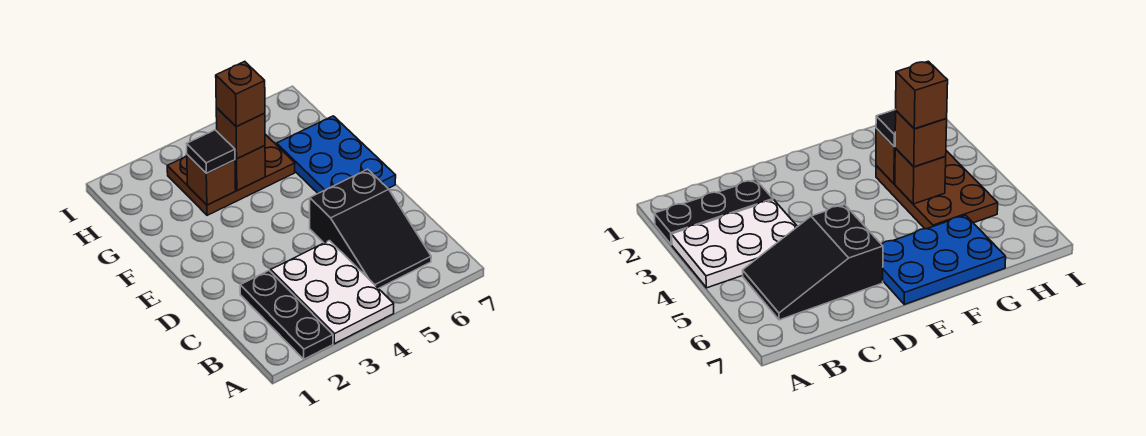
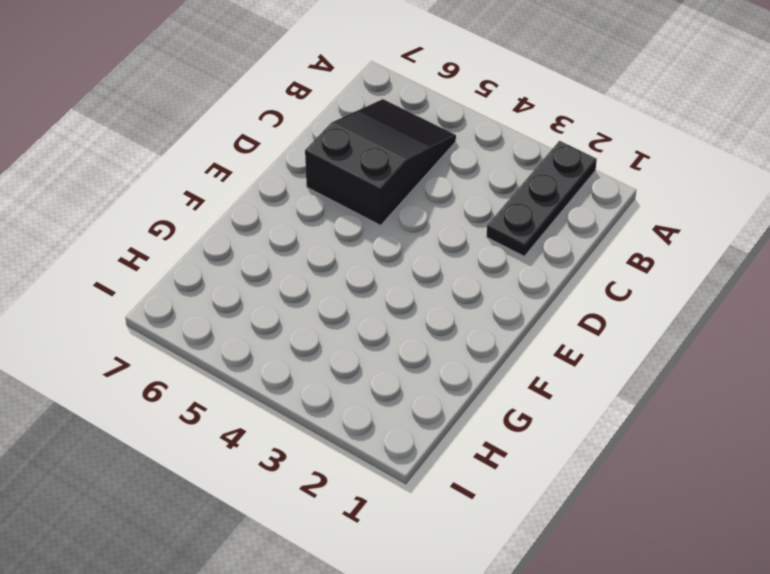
none -> white plate A3:C4 level 1
none -> blue plate E6:G7 level 1

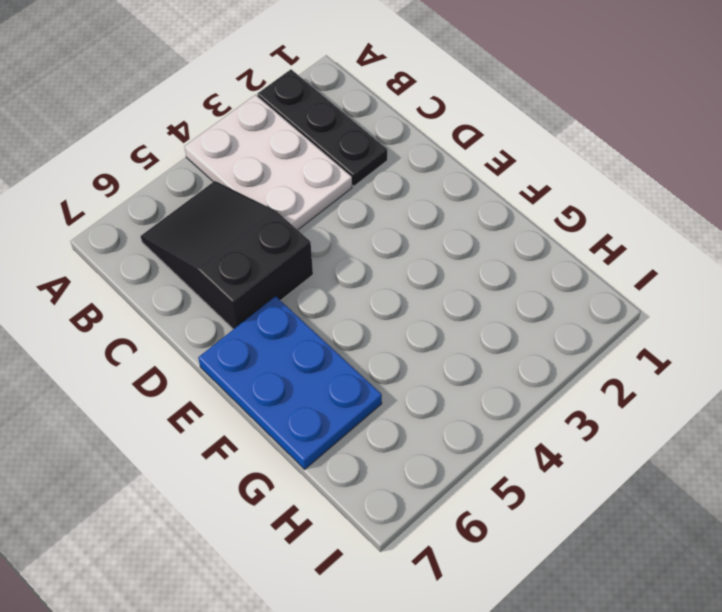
none -> brown plate G3:H5 level 1
none -> brown brick G3 level 2

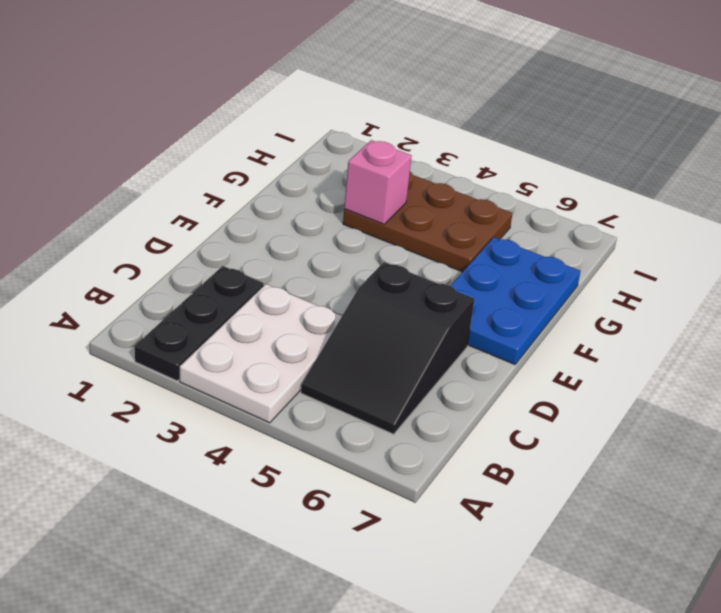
pink brick G3 level 2 -> brown brick G3 level 2
none -> brown brick G4 level 2
none -> black tile G3 level 3

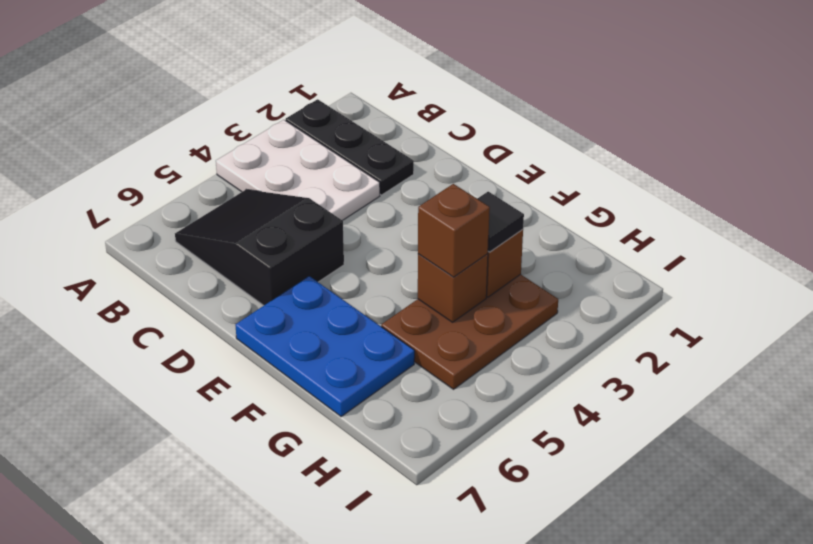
none -> brown brick G4 level 4

